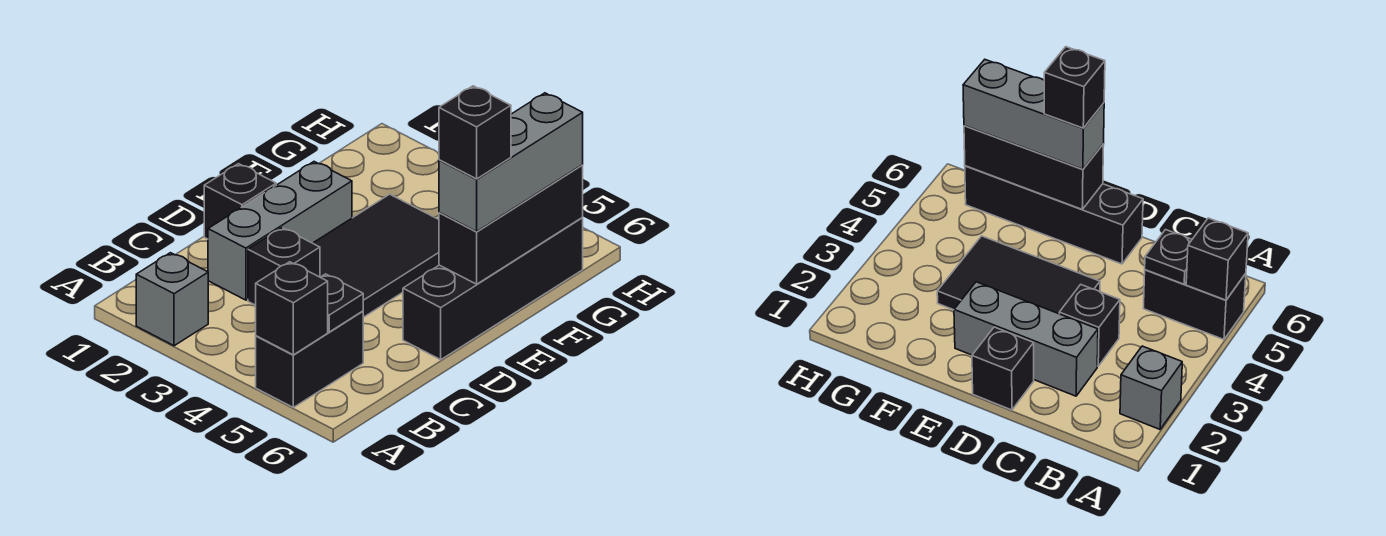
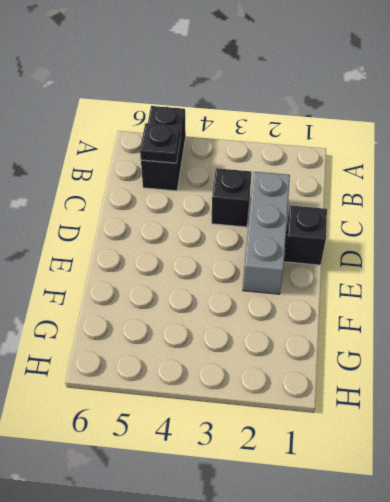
none -> grey brick A2 level 1
none -> black tile D3:F4 level 1
none -> black brick D6:G6 level 1

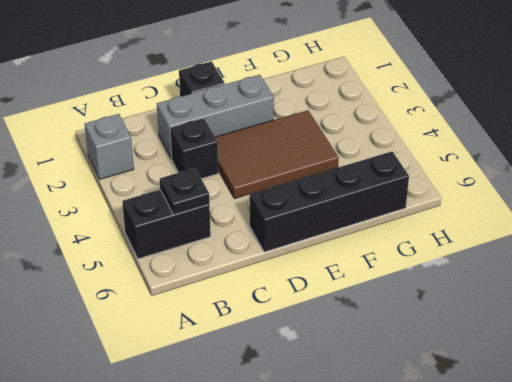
brown tile D3:F4 level 1 -> black tile D3:F4 level 1
none -> black brick A5 level 2
none -> black brick E6:G6 level 2
none -> grey brick E6:G6 level 3

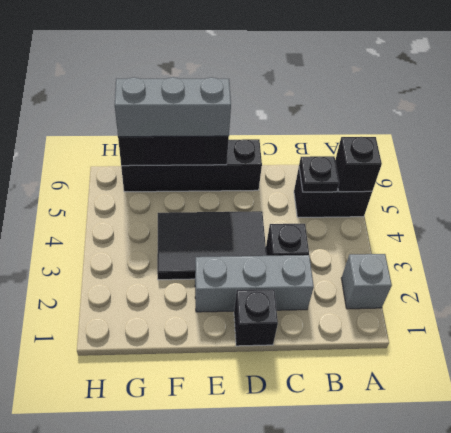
none -> black brick E6 level 4

